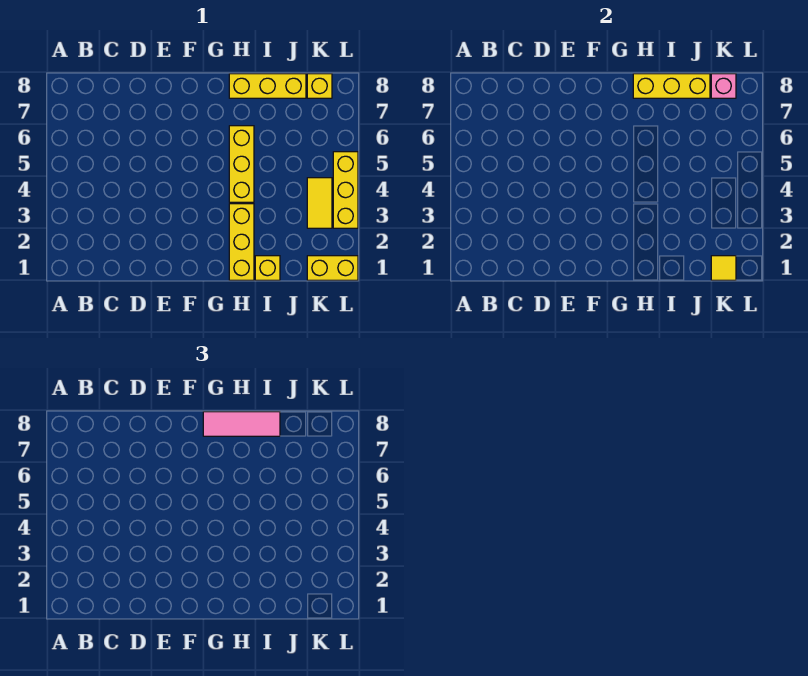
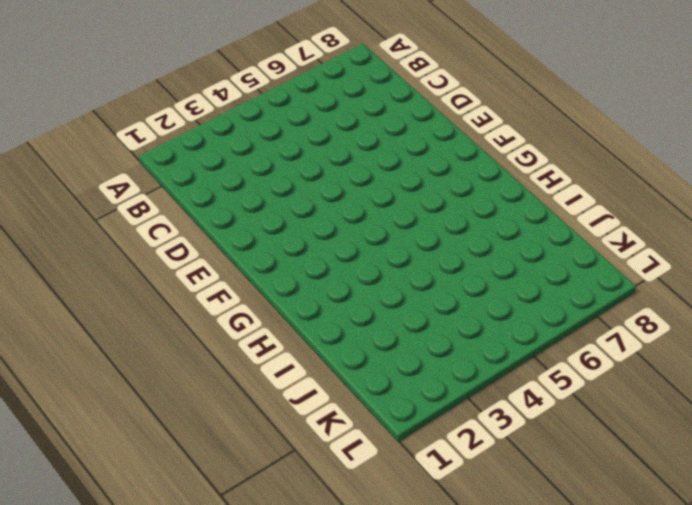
none -> yellow brick H1:H3 level 1
none -> yellow brick H4:H6 level 1
none -> yellow brick H8:J8 level 1

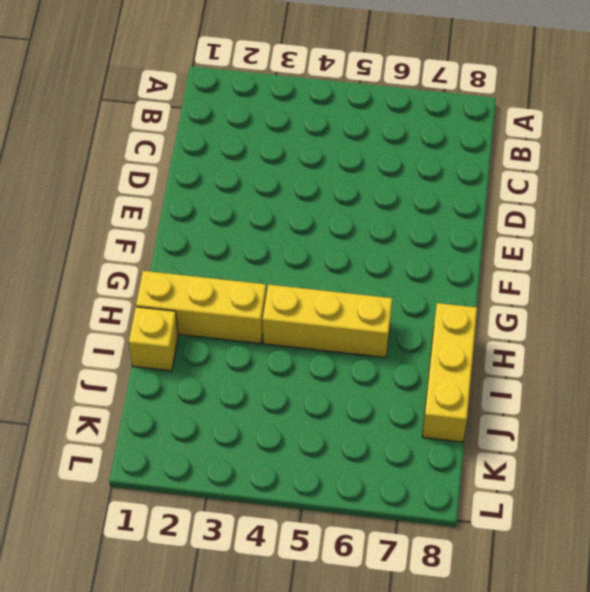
none -> yellow brick K1:L1 level 1
none -> yellow tile K3:K4 level 1
none -> yellow brick K8 level 1

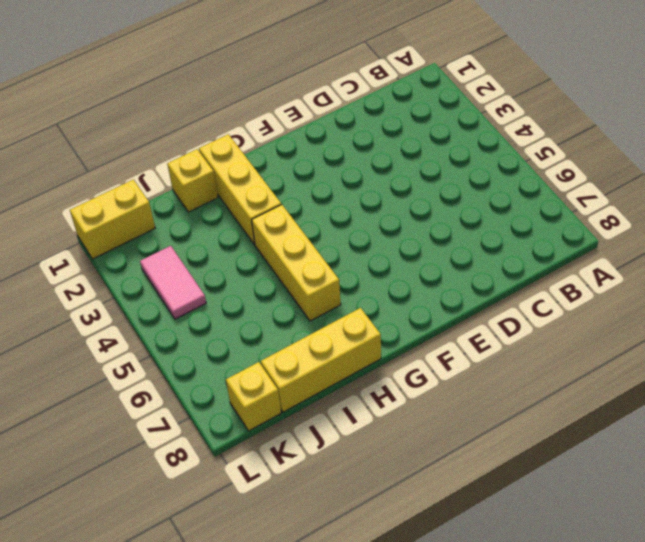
pink tile K3:K4 level 1 -> yellow tile K3:K4 level 1
none -> yellow brick L3:L5 level 1
none -> yellow brick H8:J8 level 2
none -> yellow tile K1 level 2

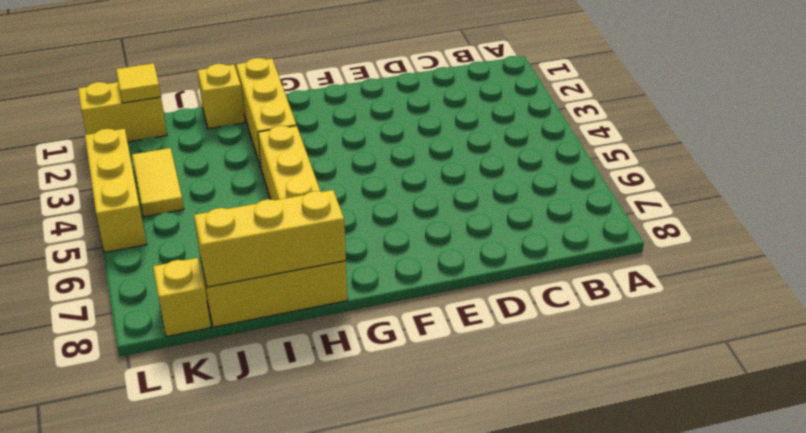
none -> pink brick K8 level 2
none -> pink tile G8:I8 level 3

